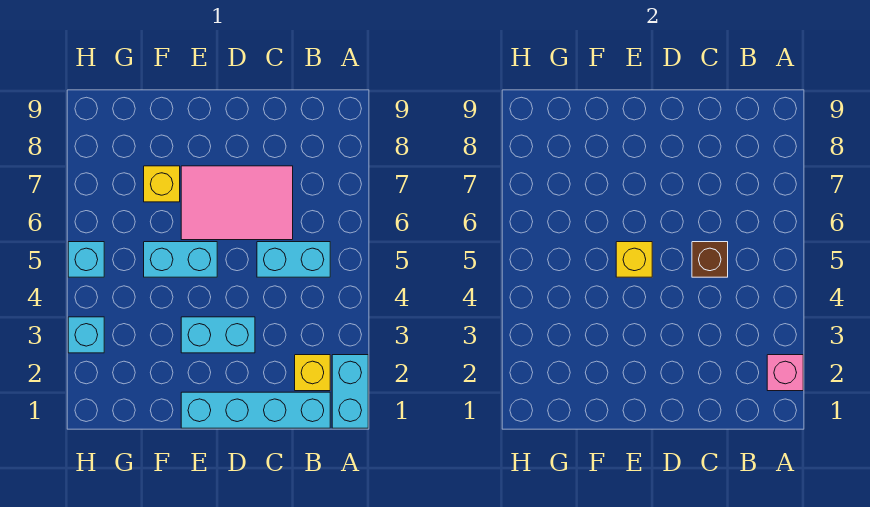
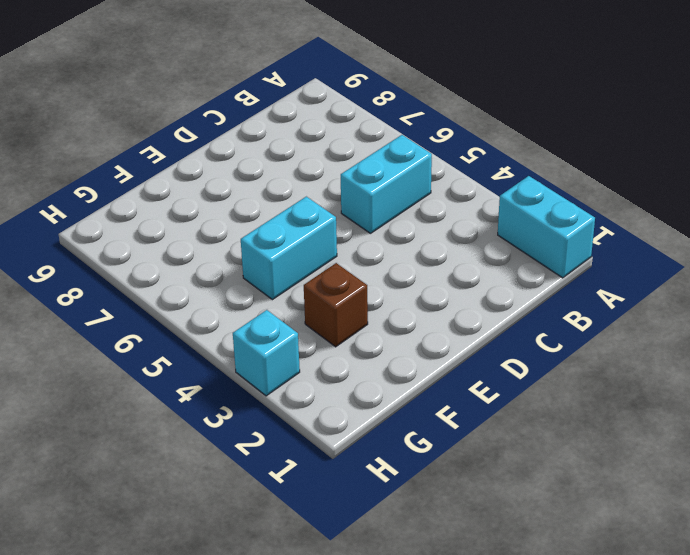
brown brick F3 level 1 -> brown brick C5 level 2
none -> cyan brick B1:E1 level 1
none -> yellow brick B2 level 1
none -> pink tile C6:E7 level 1

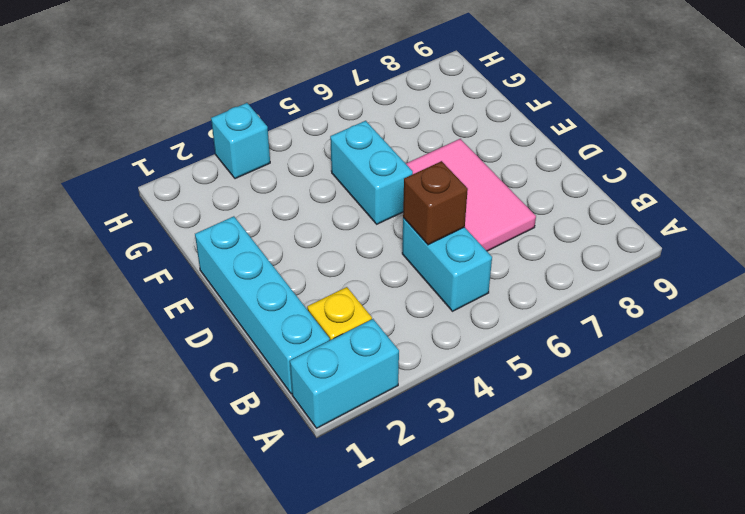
none -> cyan brick D3:E3 level 1
none -> yellow brick F7 level 1
none -> cyan brick H5 level 1

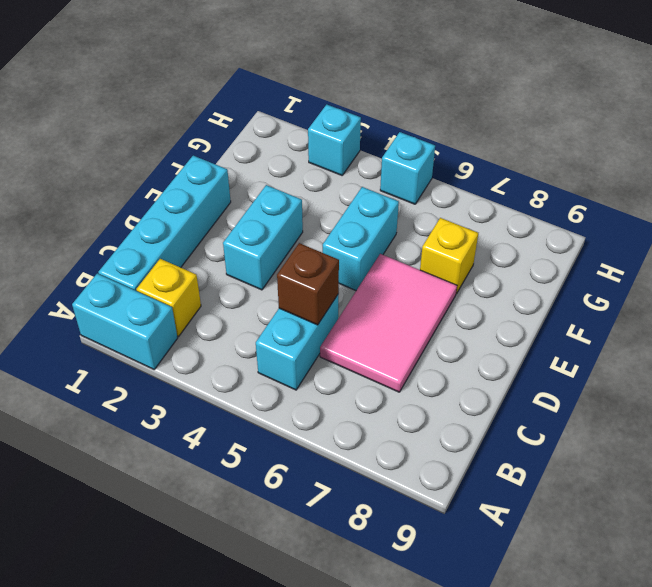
none -> pink brick A2 level 2
none -> yellow brick E5 level 2

